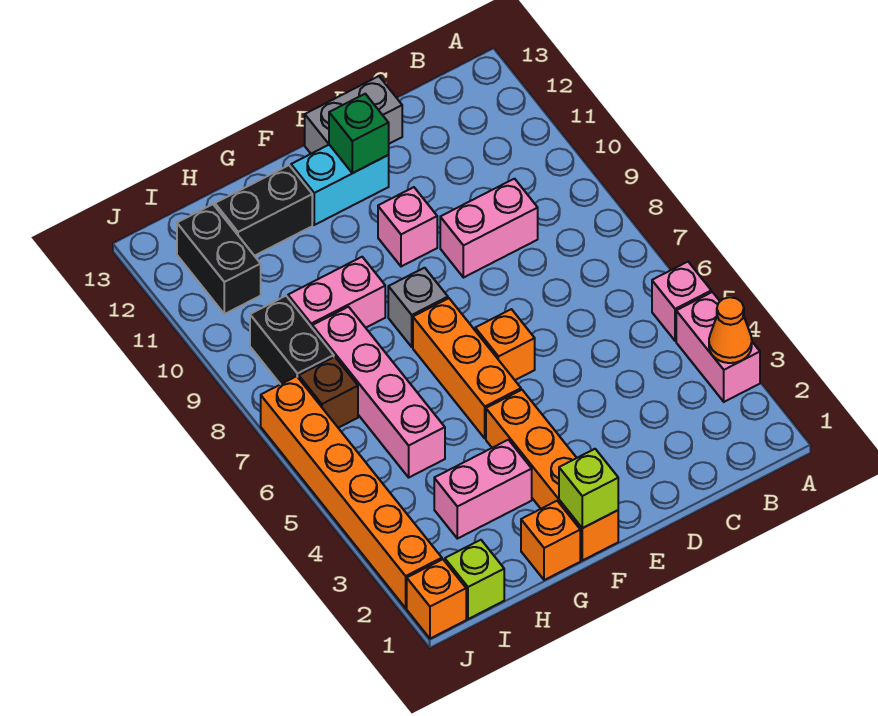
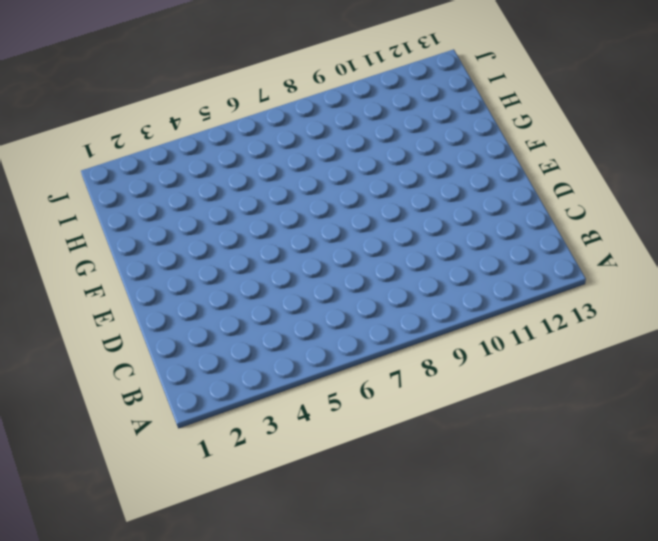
none -> pink brick A3:A4 level 1
none -> pink brick A5 level 1
none -> pink brick C9:D9 level 1

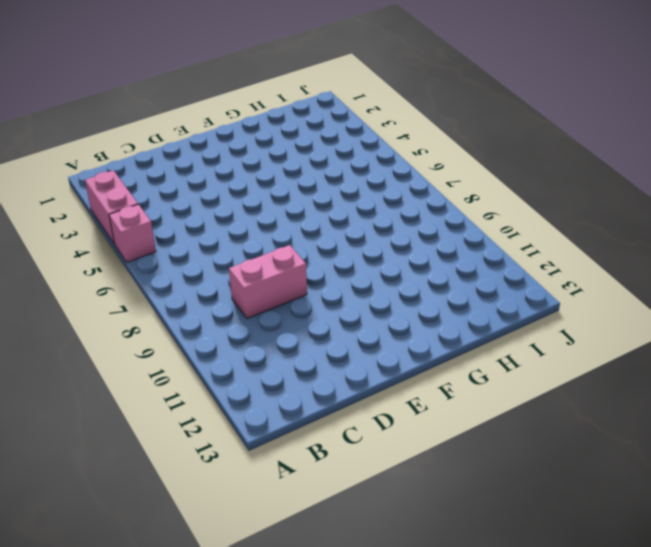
none -> grey brick D13:E13 level 1
none -> orange brick E6 level 1
none -> pink brick E10 level 1

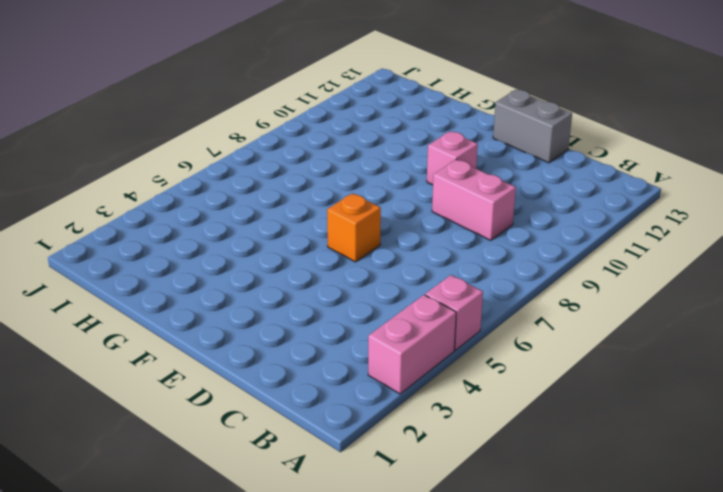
none -> cyan brick E12:F12 level 1
none -> orange brick F1:F4 level 1
none -> orange brick F5:F7 level 1

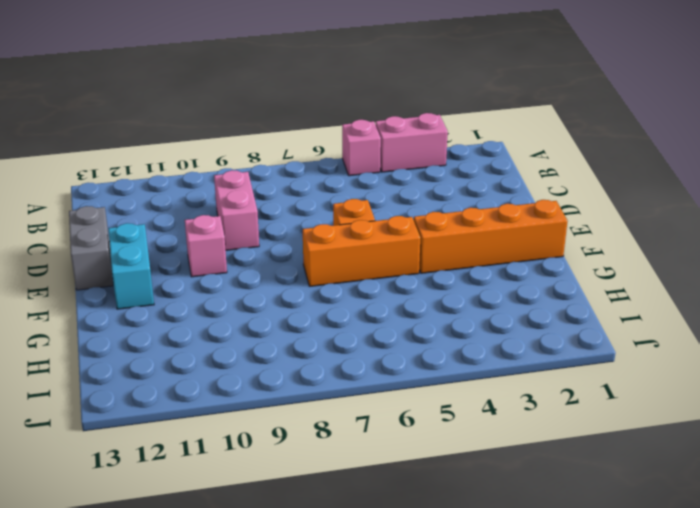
none -> grey brick F8 level 1
none -> orange brick G1 level 1
none -> pink brick G3:H3 level 1

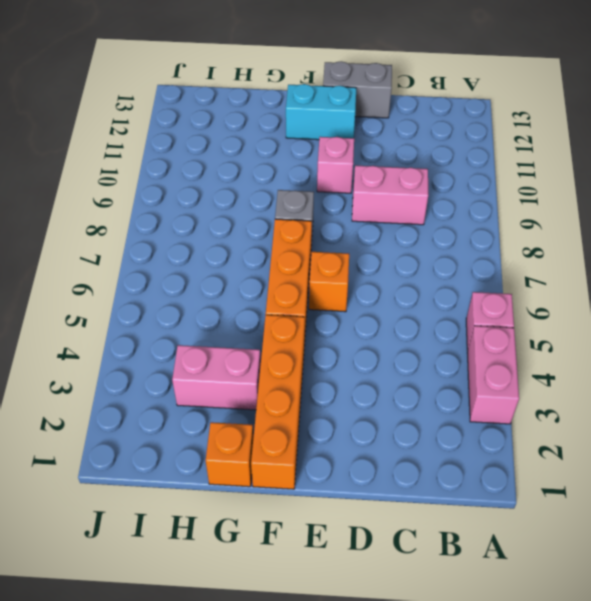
none -> pink brick G9:H9 level 1
none -> black brick G12:H12 level 1
none -> pink brick H5:H8 level 1

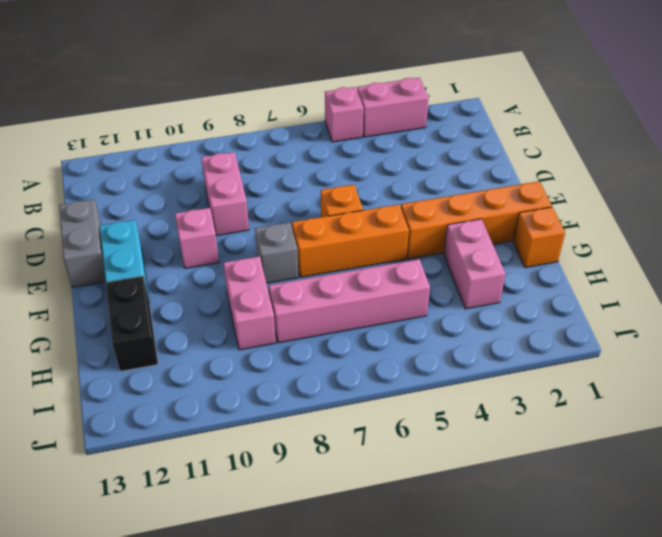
none -> lime brick I1 level 1
none -> brown brick I7 level 1
none -> black brick I8:I9 level 1

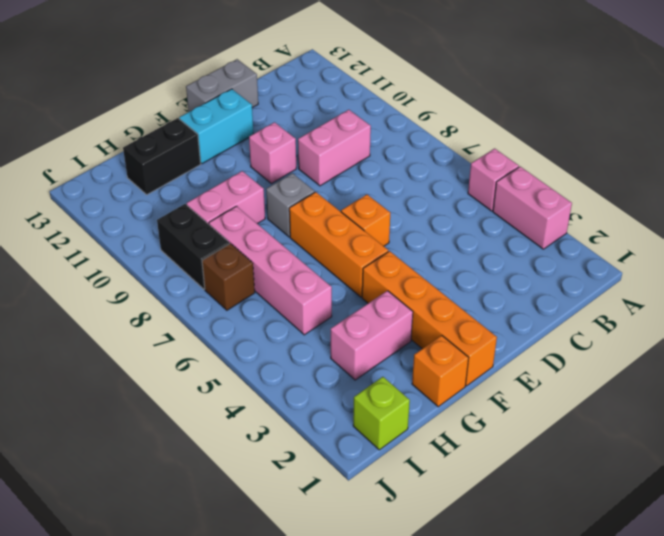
none -> black brick I11:I12 level 1
none -> orange brick J1 level 1
none -> orange brick J2:J7 level 1

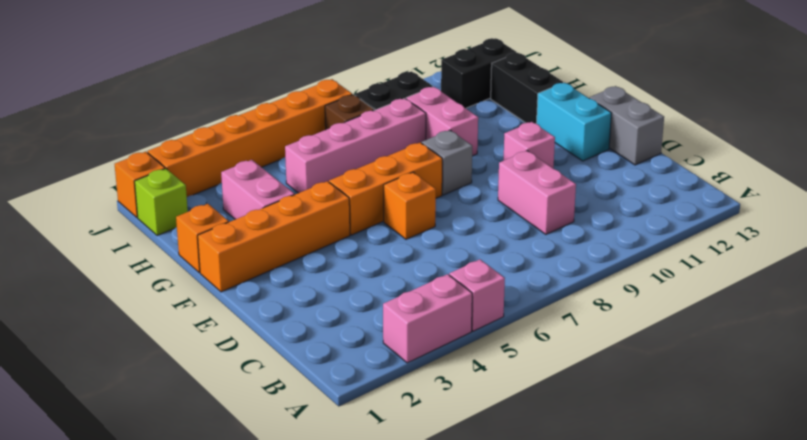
none -> orange cone A3 level 2
none -> green brick E12 level 2
none -> lime brick F1 level 2

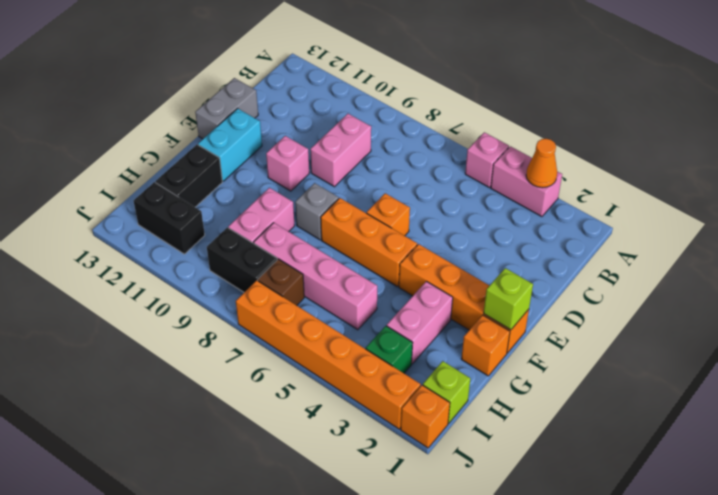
green brick I3 level 1 -> green brick E12 level 2

